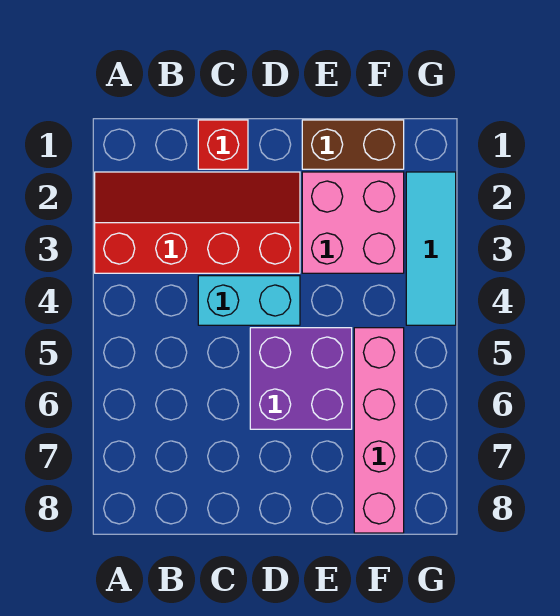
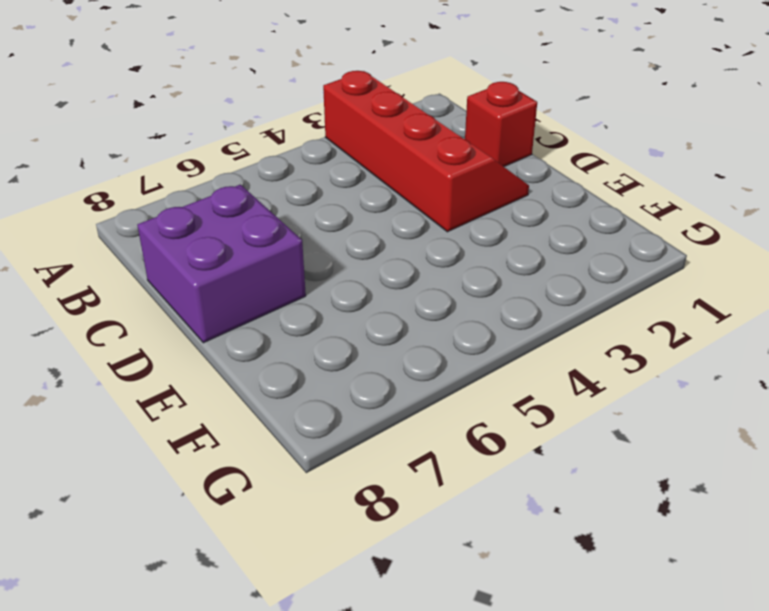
purple brick C7:D8 level 1 -> purple brick D5:E6 level 1
none -> cyan brick C4:D4 level 1
none -> brown brick E1:F1 level 1

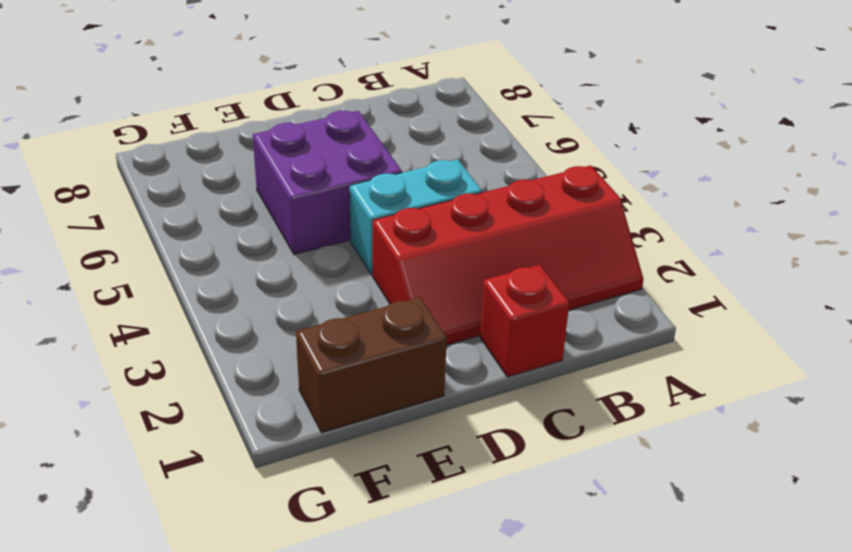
none -> pink brick E2:F3 level 1
none -> pink brick F5:F8 level 1

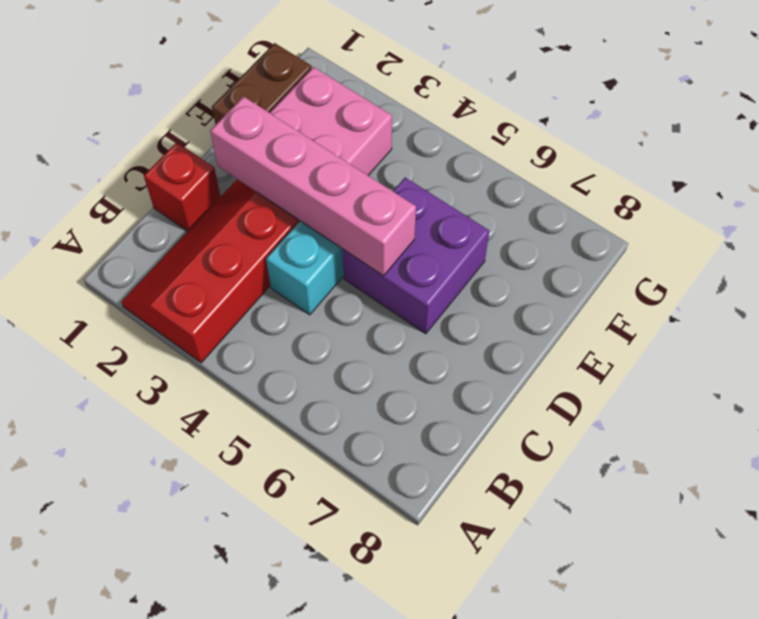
pink brick D2:D5 level 2 -> pink brick F5:F8 level 1
none -> cyan tile G2:G4 level 1

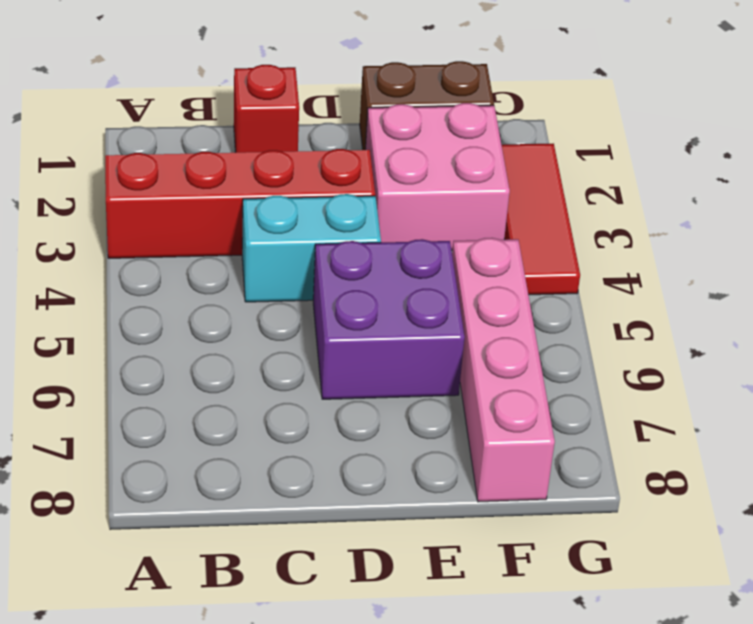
red tile G2:G4 level 1 -> cyan tile G2:G4 level 1

